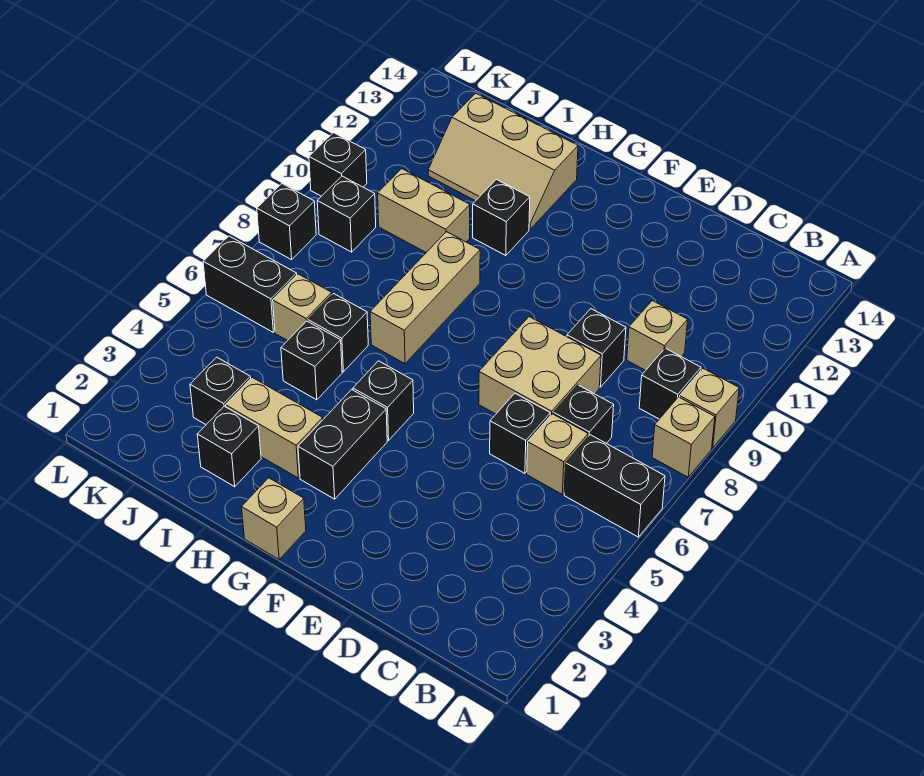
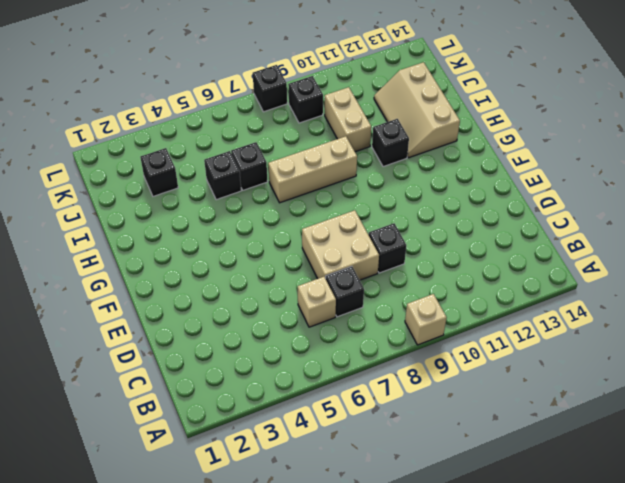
none -> black brick A6:B6 level 1
none -> tan brick A8 level 1
none -> black brick B9 level 1

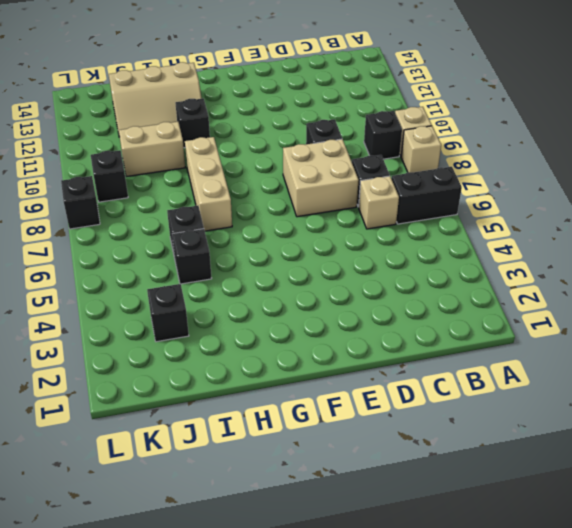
none -> tan brick C10 level 1
none -> black brick D6 level 1
none -> tan brick G1 level 1

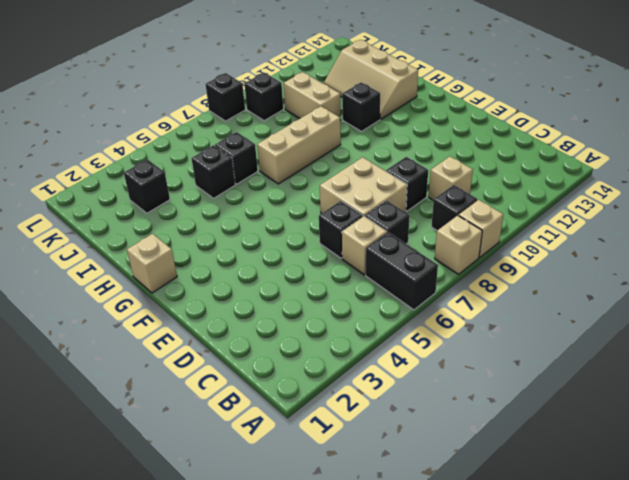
none -> black brick G3:G4 level 1
none -> black brick G5 level 1
none -> tan brick H3:I3 level 1

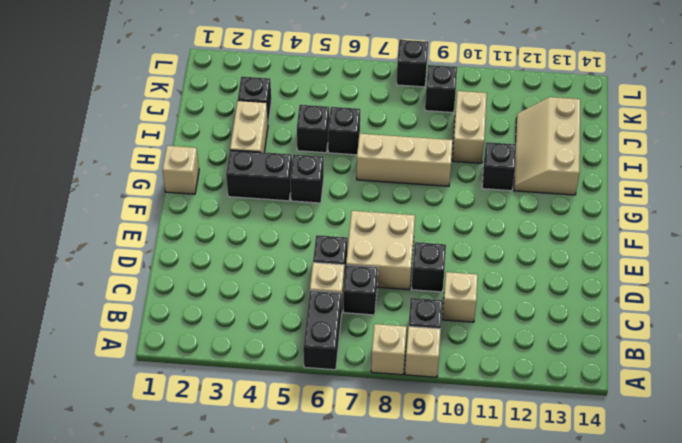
none -> black brick I2 level 1
none -> tan brick J6 level 1
none -> black brick K6:L6 level 1

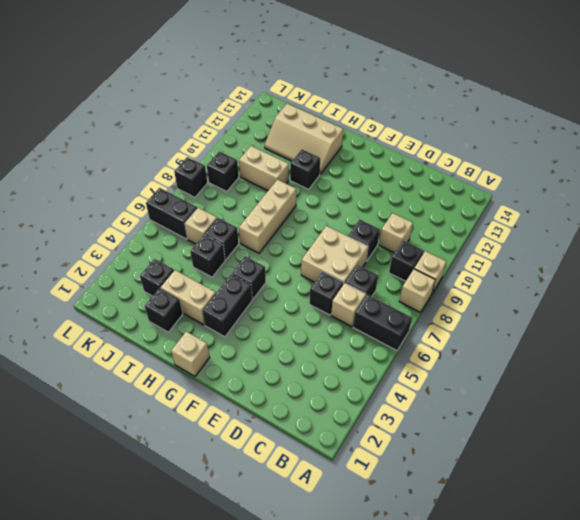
none -> black brick L10 level 1

